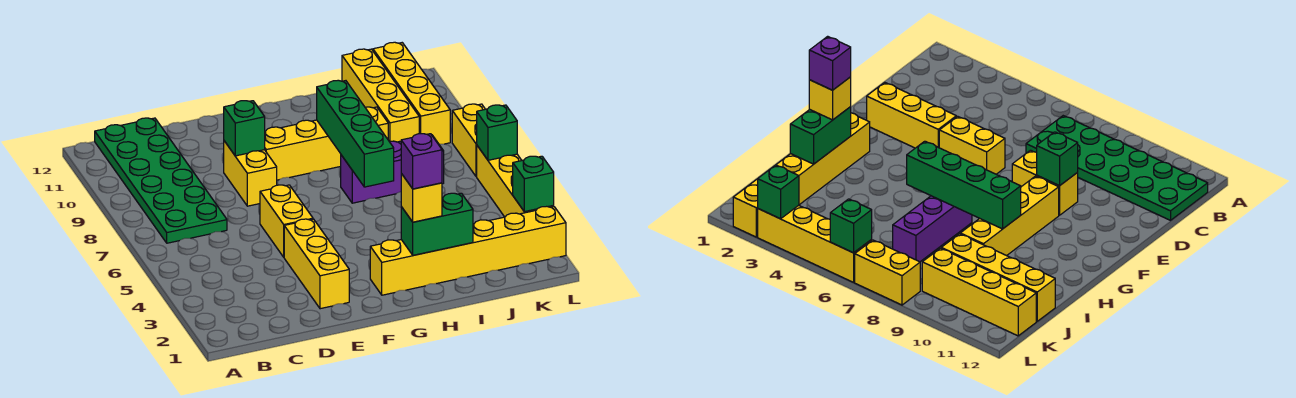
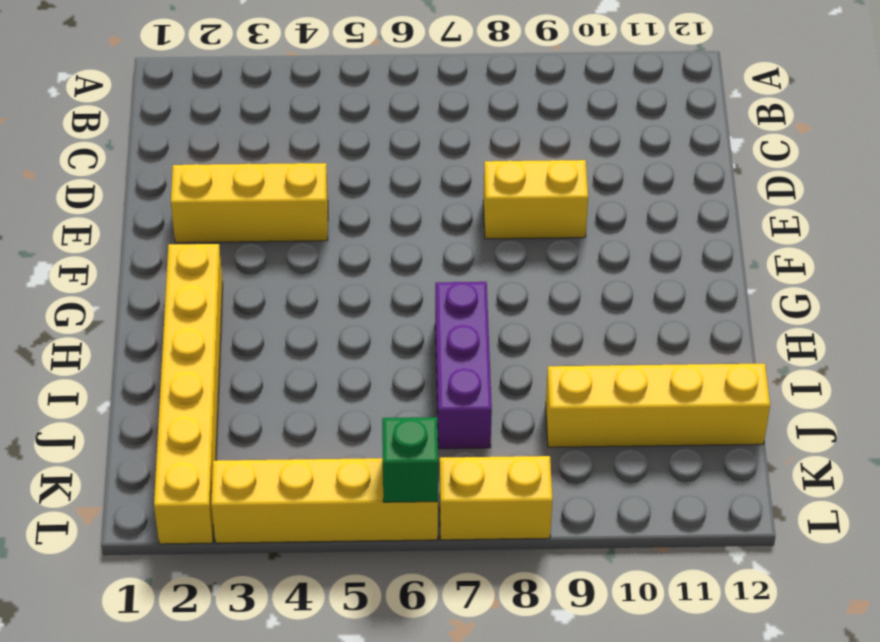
none -> green plate B7:C12 level 1
none -> yellow brick E5:E6 level 1
none -> yellow brick F9:I9 level 1

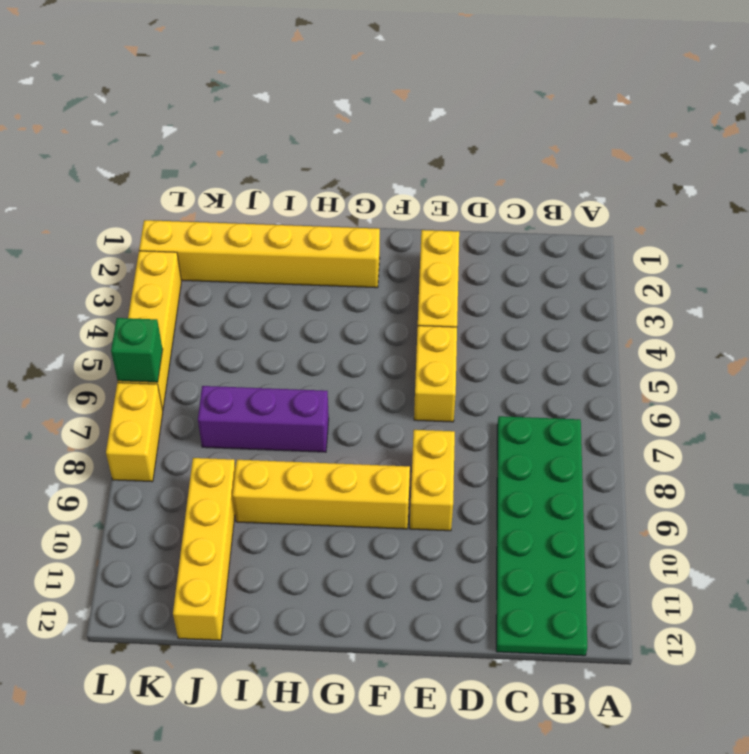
none -> yellow brick K9:K12 level 1
none -> green brick E9 level 2
none -> green brick H2:I2 level 2

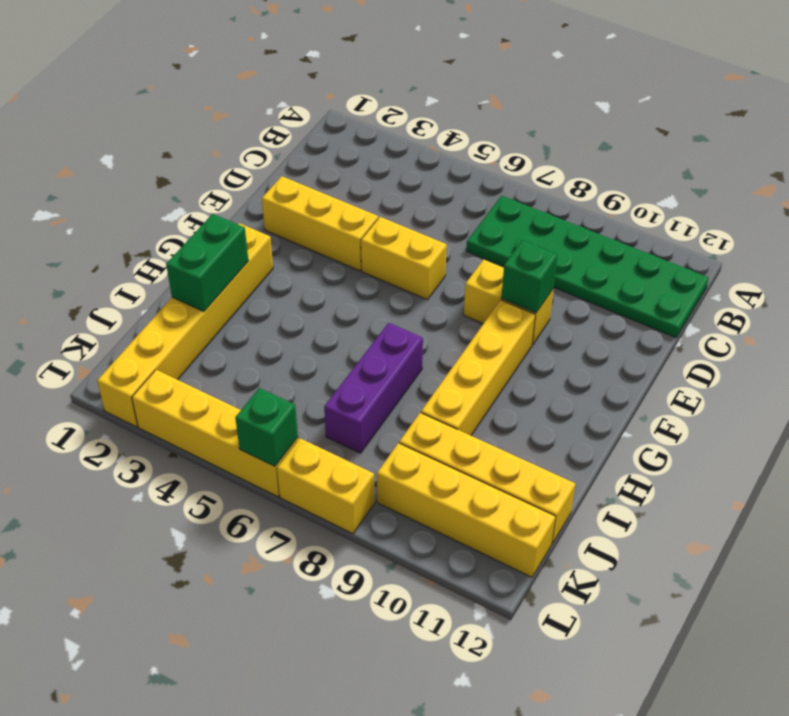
none -> green brick H6:H9 level 2
none -> green brick L3 level 2
none -> yellow brick H2 level 3

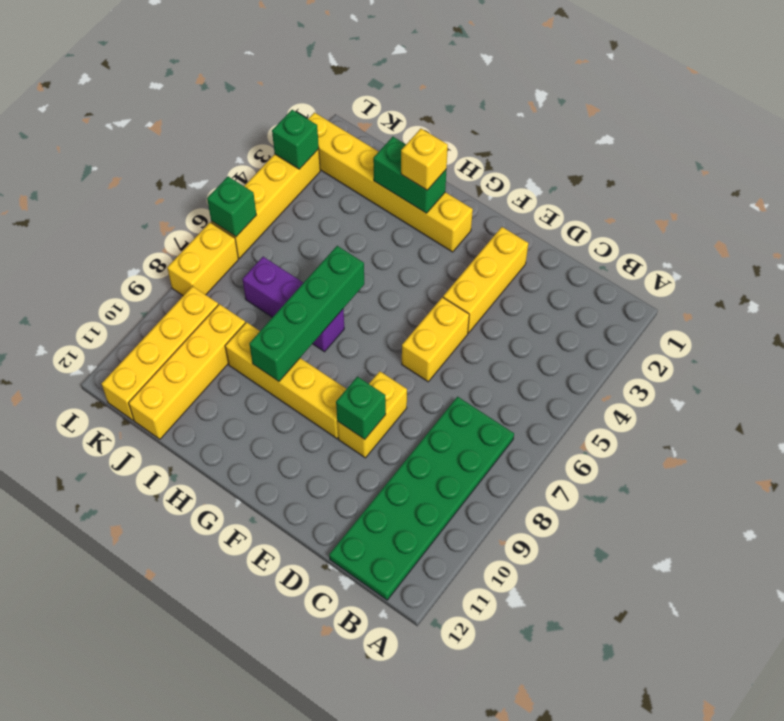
none -> purple brick H2 level 4

